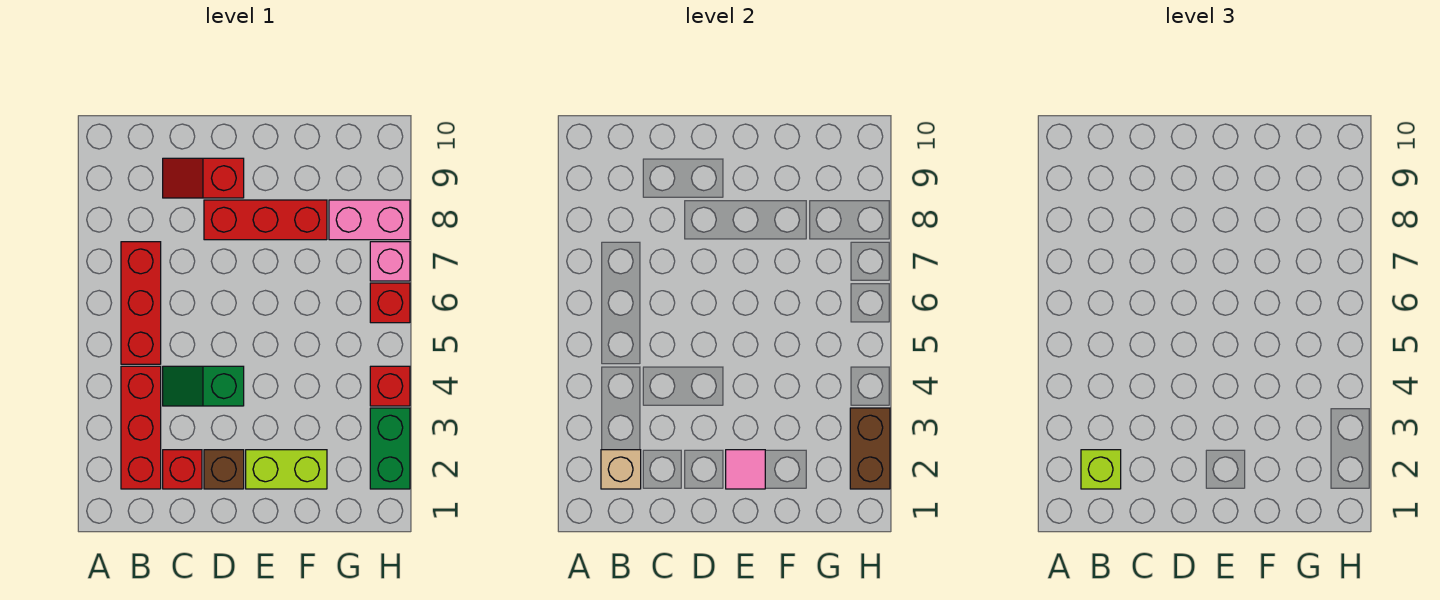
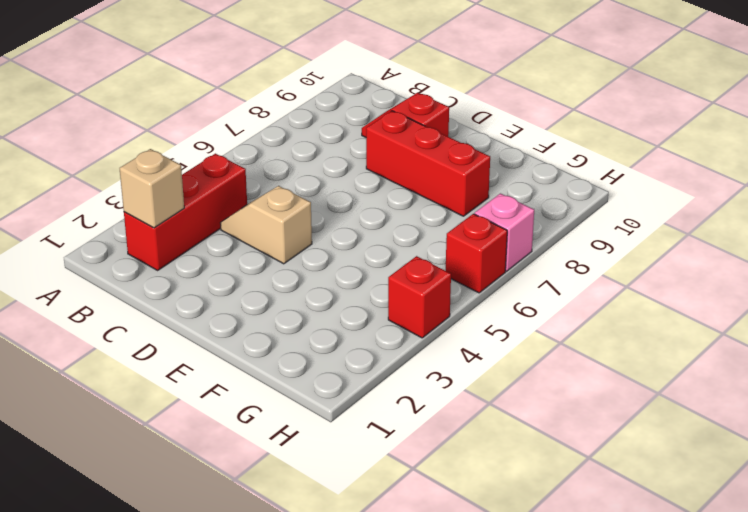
tan slope C4:D4 level 1 top D -> green slope C4:D4 level 1 top D
none -> red brick B5:B7 level 1
none -> red brick C2 level 1
none -> brown brick D2 level 1

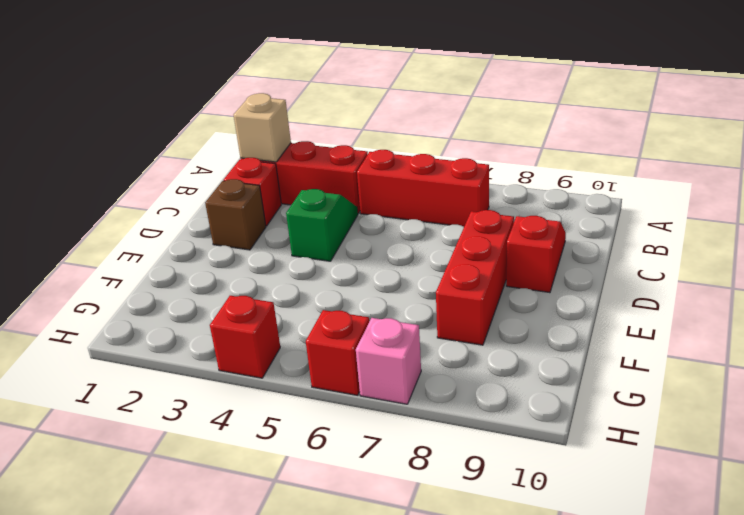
none -> lime brick E2:F2 level 1
none -> pink brick G8:H8 level 1
none -> green brick H2:H3 level 1

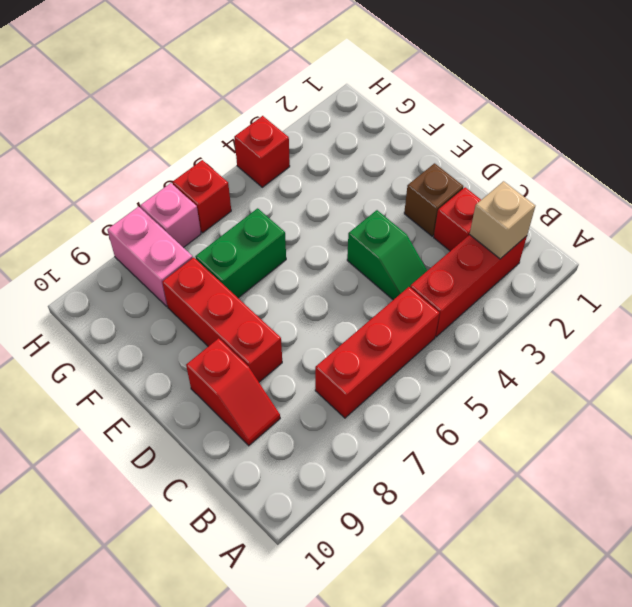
green brick F6:F7 level 1 -> green brick H2:H3 level 1
none -> lime brick E2:F2 level 1
none -> pink tile E2 level 2
none -> brown brick H2:H3 level 2

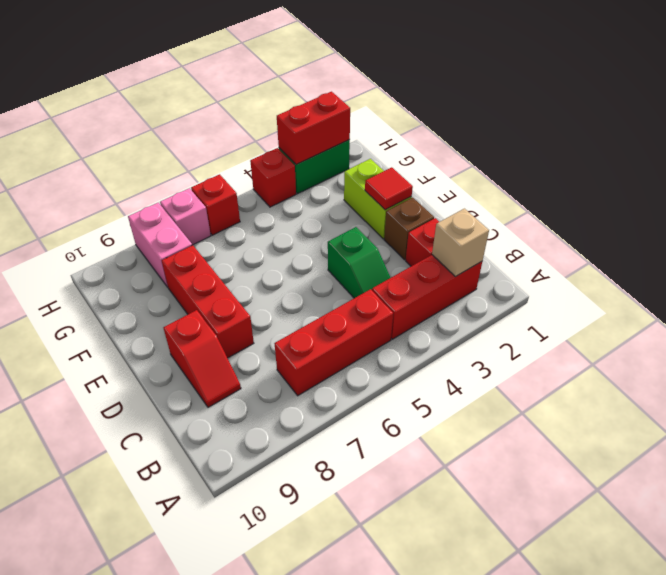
red tile E2 level 2 -> pink tile E2 level 2
red brick H2:H3 level 2 -> brown brick H2:H3 level 2
none -> lime brick B2 level 3

